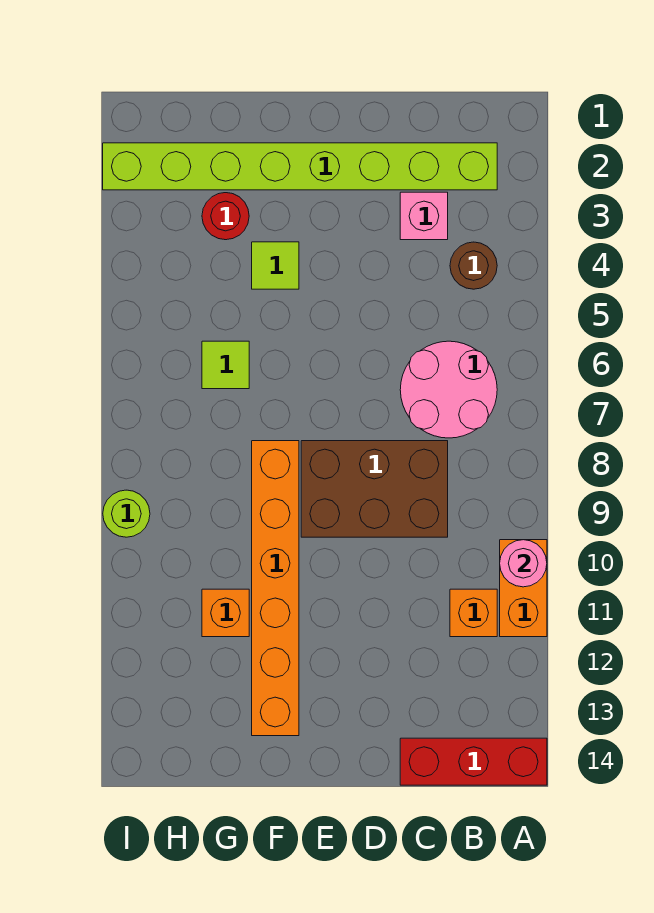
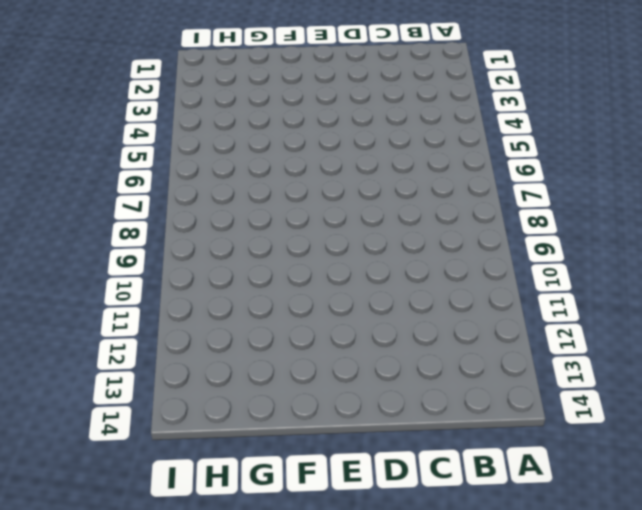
none -> orange brick A10:A11 level 1
none -> red brick A14:C14 level 1
none -> lime brick B2:I2 level 1

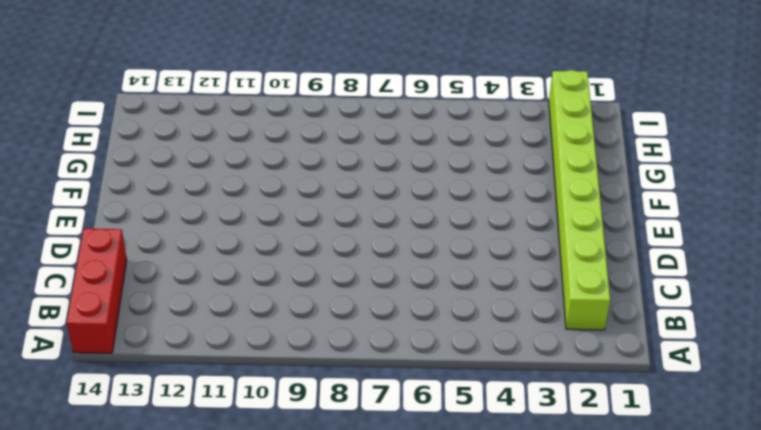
none -> orange brick A10:A11 level 1
none -> brown round brick B4 level 1
none -> pink round brick B6:C7 level 1

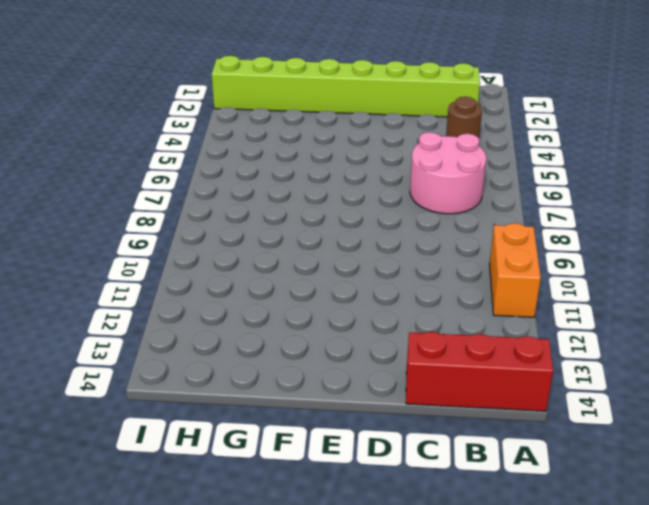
none -> orange brick B11 level 1
none -> pink brick C3 level 1
none -> brown brick C8:E9 level 1

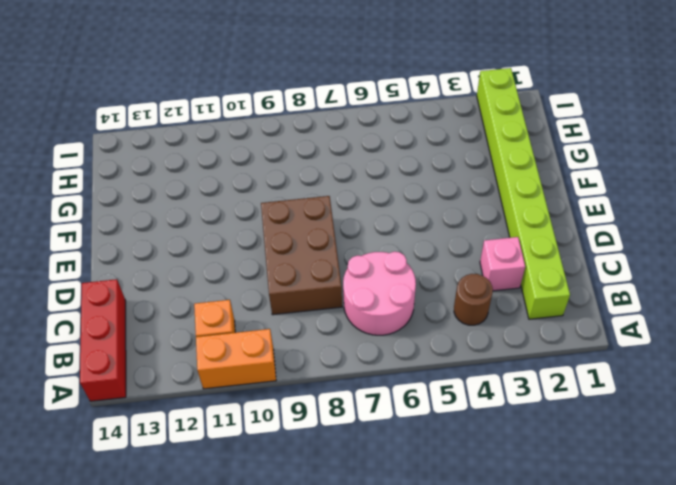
none -> lime tile F4 level 1
none -> orange brick F8:F13 level 1
none -> red round brick G3 level 1

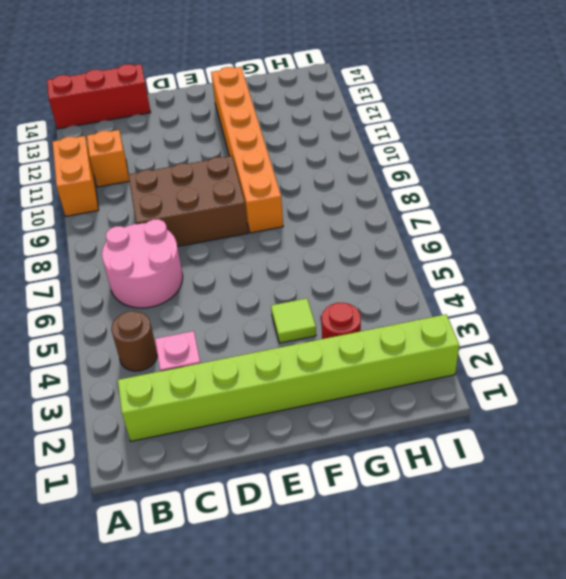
none -> lime tile G6 level 1
none -> orange brick G11 level 1
none -> lime round brick I9 level 1

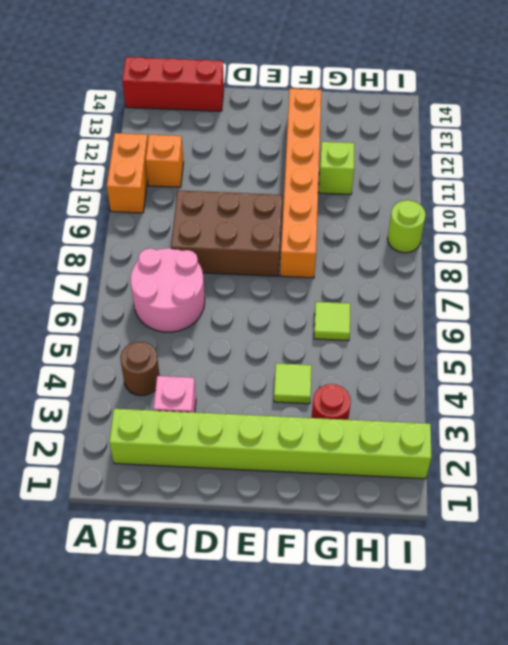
lime brick G11 level 1 -> orange brick G11 level 1
none -> pink round brick A10 level 2

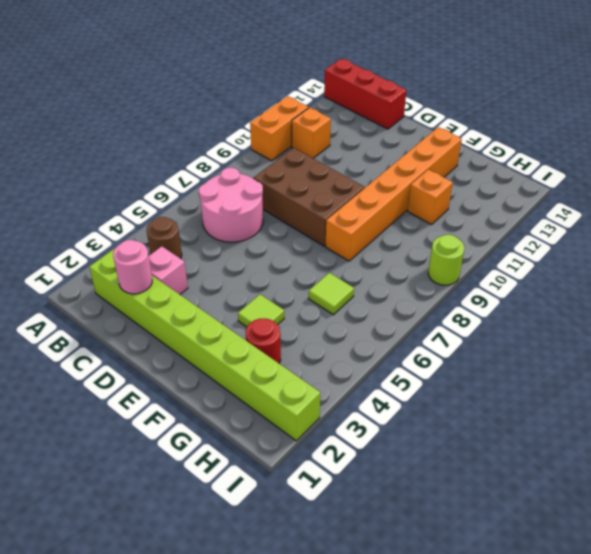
pink round brick C2 level 2 -> pink round brick A10 level 2

